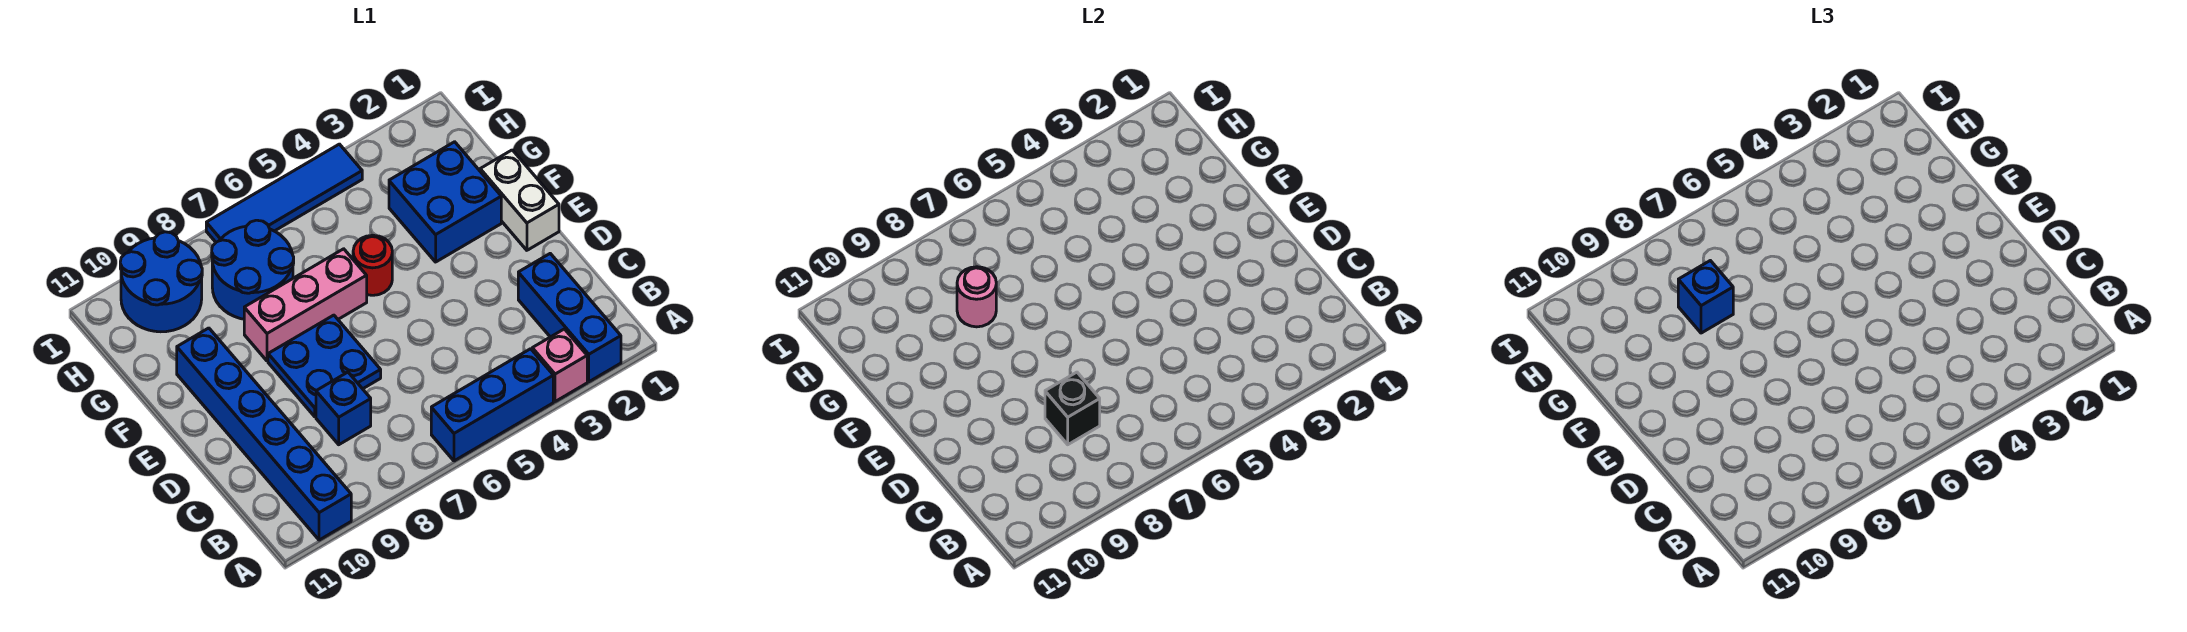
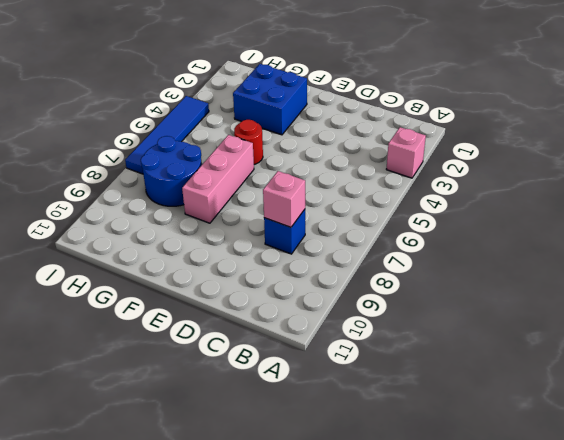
pink brick C8 level 2 -> black brick C8 level 2
none -> blue brick A2:C2 level 1
none -> blue brick A4:A6 level 1
none -> blue brick A10:F10 level 1

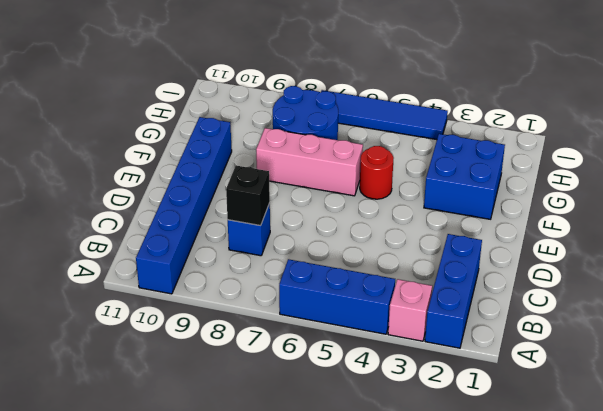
none -> blue plate D7:E8 level 1
none -> white brick E1:F1 level 1
none -> blue round brick H9:I10 level 1

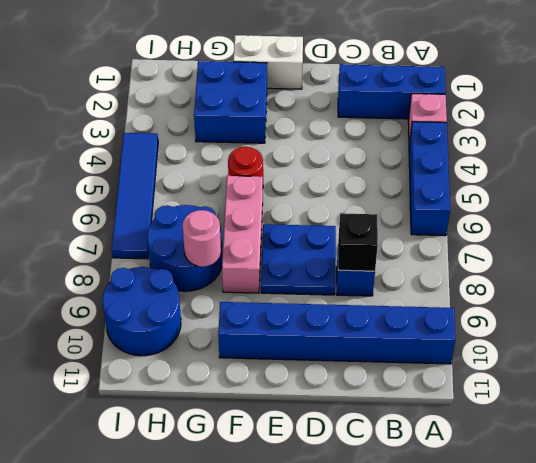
none -> blue brick G8 level 3

